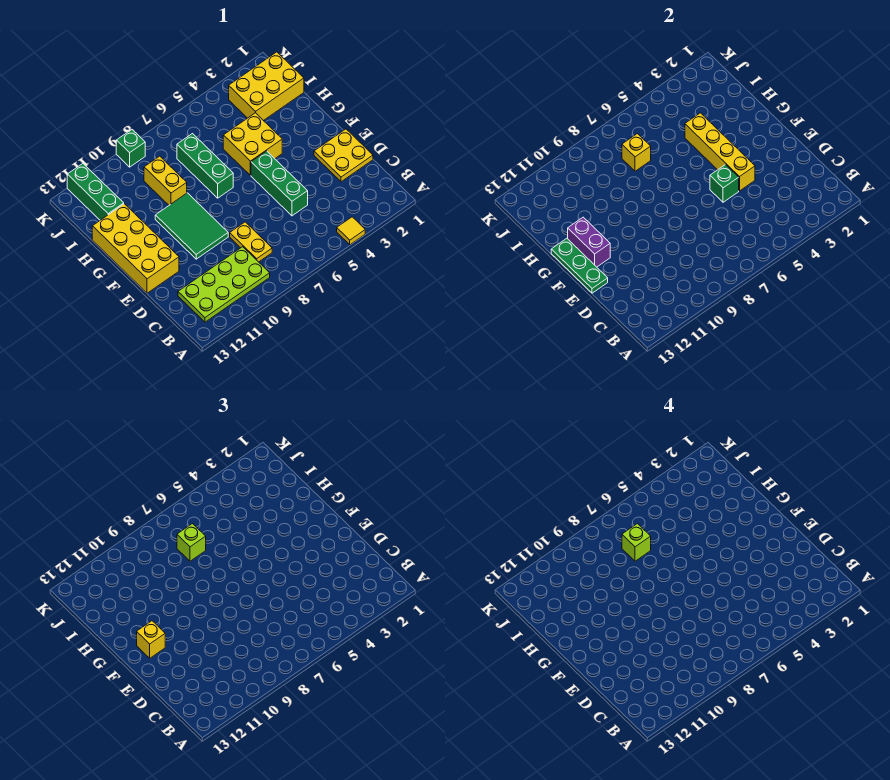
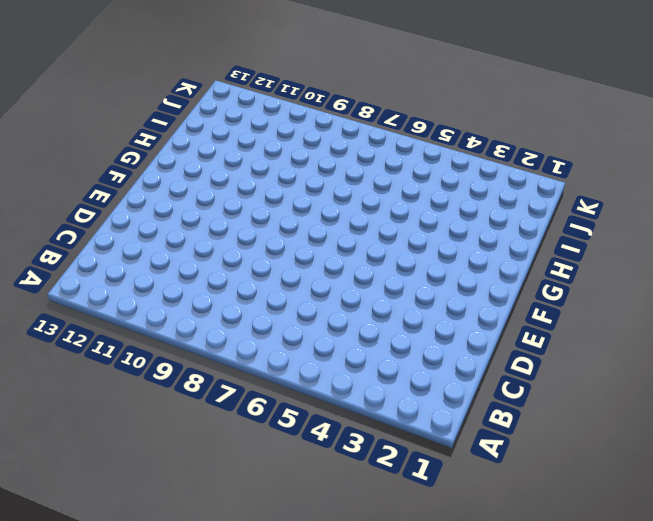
none -> yellow tile A4 level 1
none -> lime plate B9:C12 level 1
none -> yellow plate C8:D8 level 1

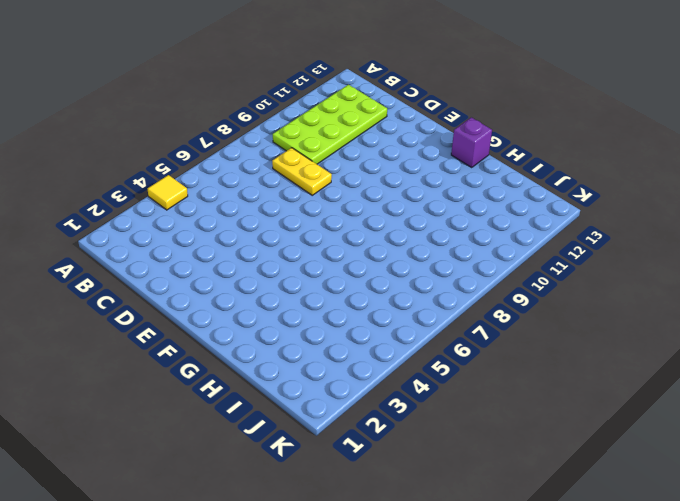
purple brick G13 level 1 -> yellow brick E12:H13 level 1
none -> yellow plate D1:E2 level 1
none -> green brick D5:F5 level 1
none -> green tile E9:G10 level 1

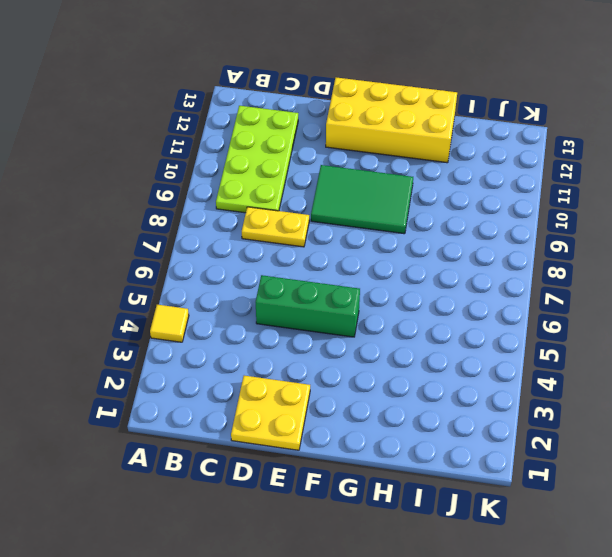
none -> yellow brick G4:H5 level 1
none -> green brick G7:I7 level 1
none -> yellow brick H9:I9 level 1

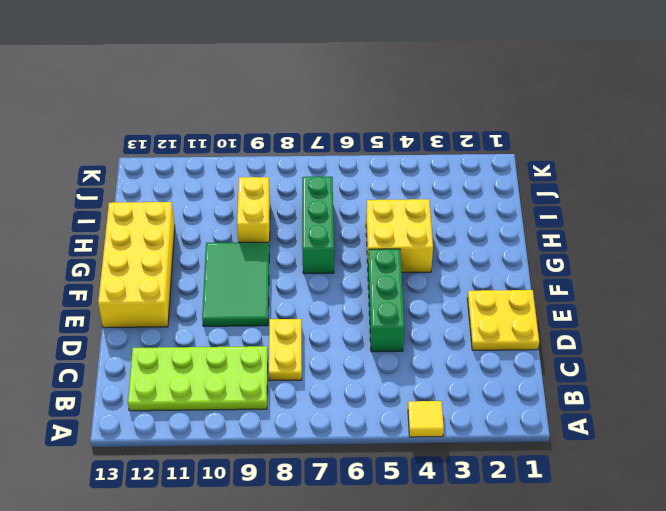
none -> yellow brick I1:J3 level 1
none -> green brick I12:K12 level 1
none -> green brick K9 level 1

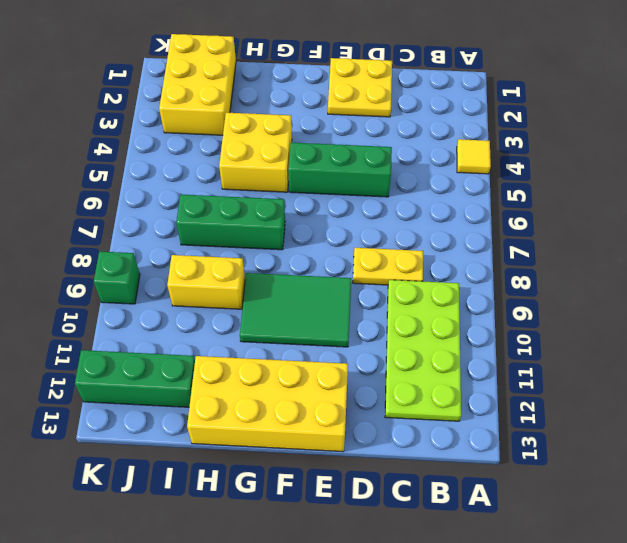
none -> yellow brick E4:H4 level 2
none -> green brick E5 level 2
none -> green plate E13:G13 level 2

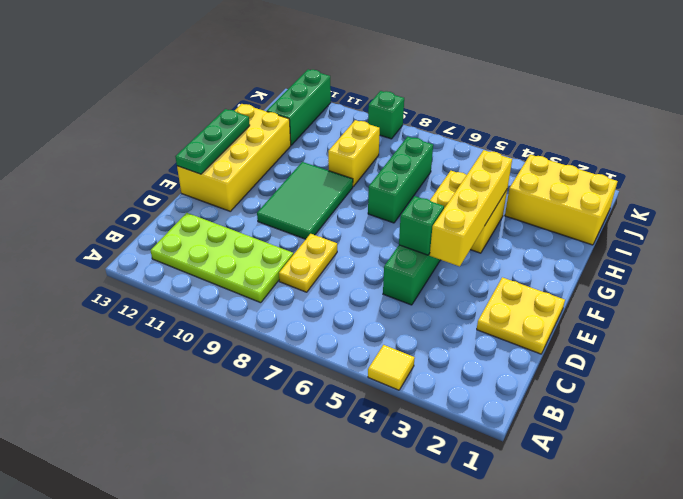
none -> purple brick F12:G12 level 2
none -> yellow brick I7 level 2
none -> yellow brick F12 level 3

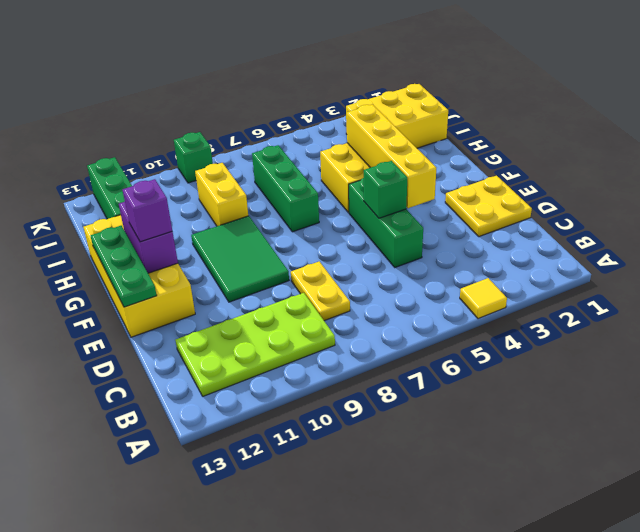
purple brick F12 level 3 -> yellow brick F12 level 3
none -> yellow brick I7 level 2
none -> lime brick I7 level 3
none -> lime brick I7 level 4

